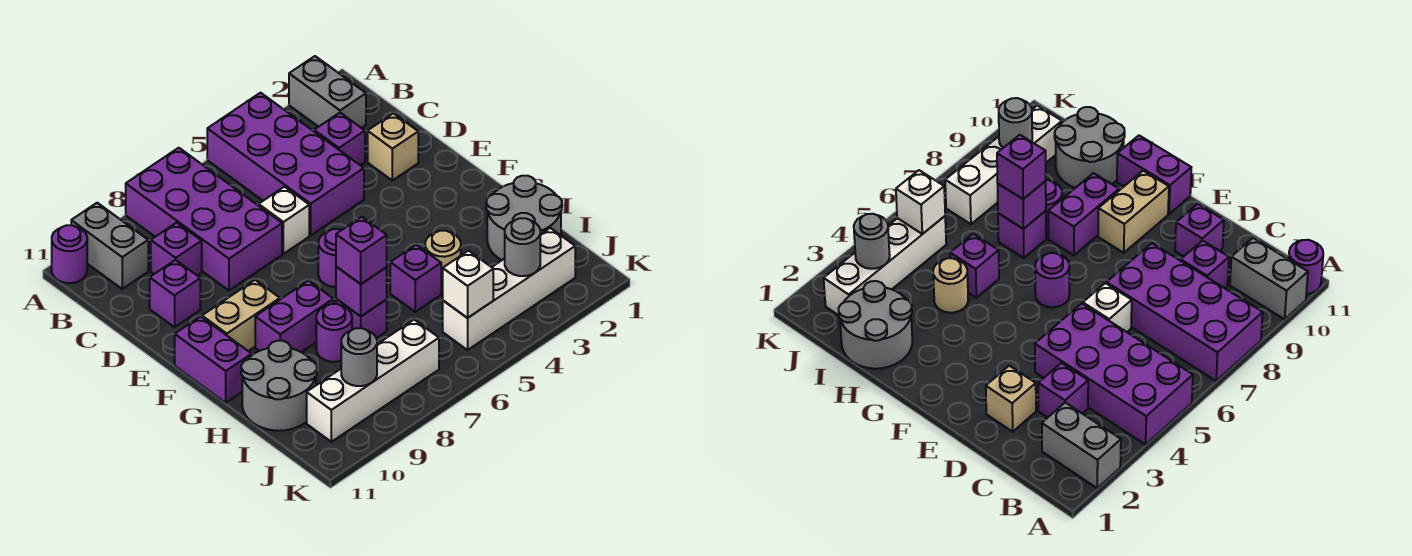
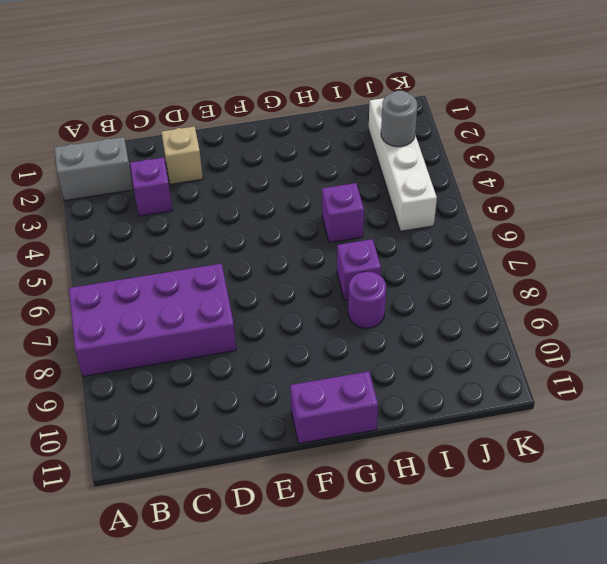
none -> purple brick A4:D5 level 1
none -> grey brick A10:B10 level 1
none -> purple round brick A11 level 1

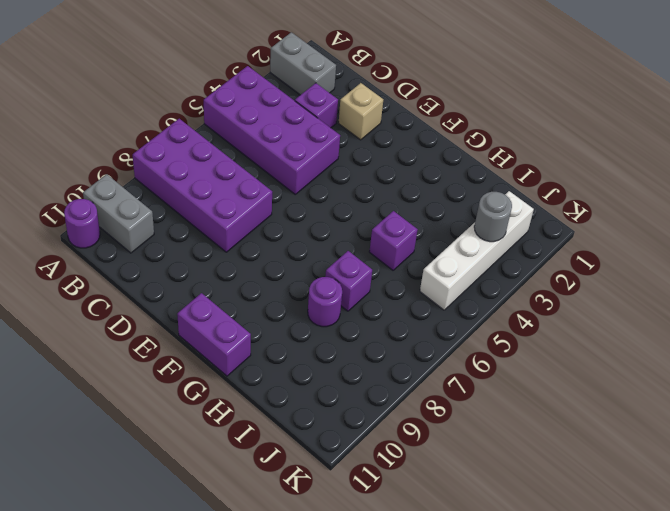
none -> purple brick C9 level 1
none -> white brick D6 level 1
none -> purple brick D10 level 1

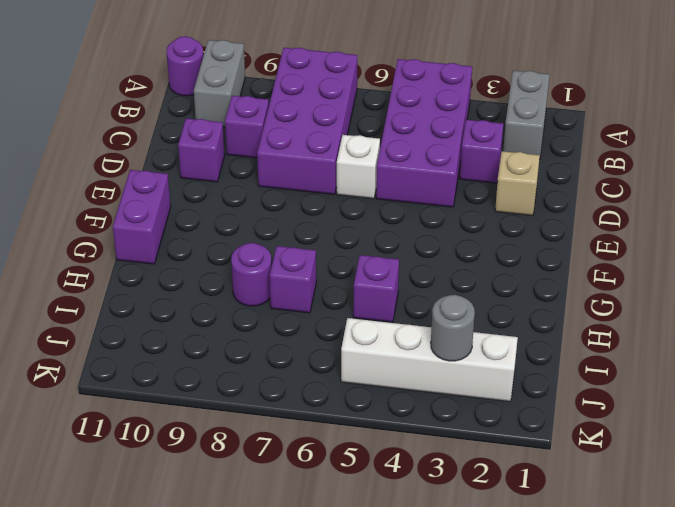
none -> purple round brick F6 level 1
none -> tan brick F9:F10 level 1
none -> purple brick G8:G9 level 1

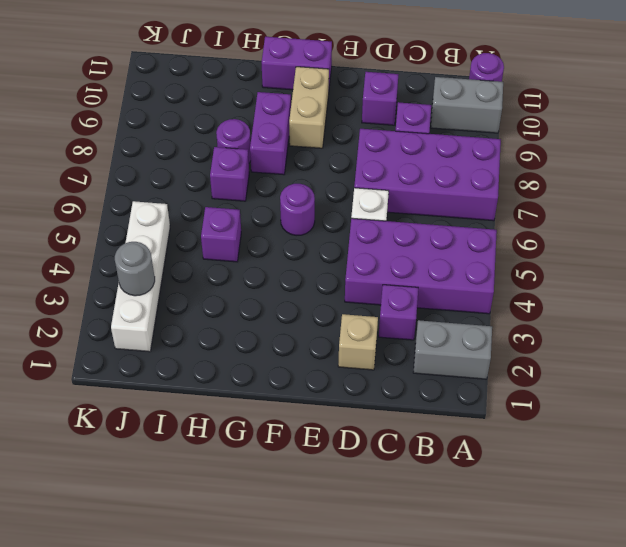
none -> grey round brick H1:I2 level 1
none -> tan round brick H4 level 1
none -> grey round brick H10:I11 level 1

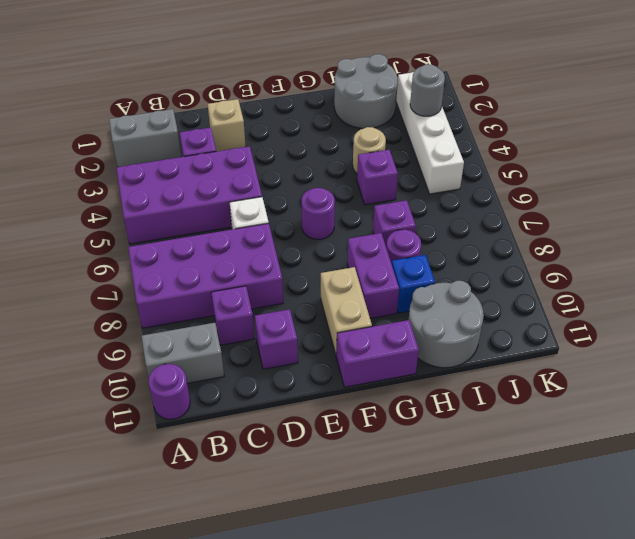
blue brick H9 level 1 -> none
none -> white brick J7:J10 level 1
none -> purple brick H7 level 2
none -> white brick J5 level 2

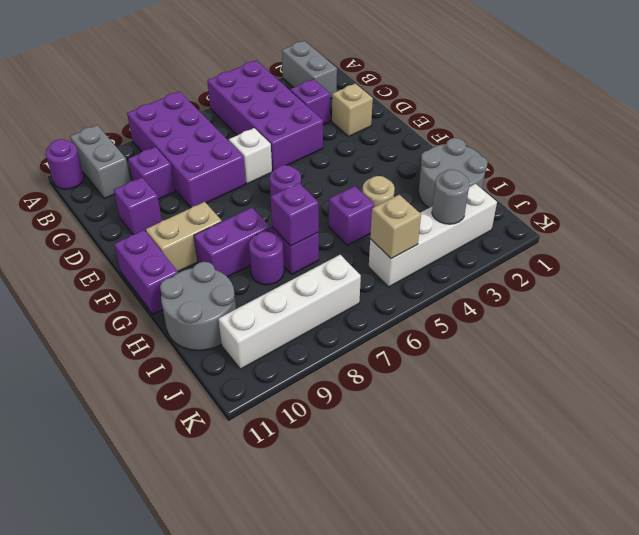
tan brick J5 level 2 -> white brick J5 level 2
none -> grey round brick J9 level 2
none -> purple brick H7 level 3

